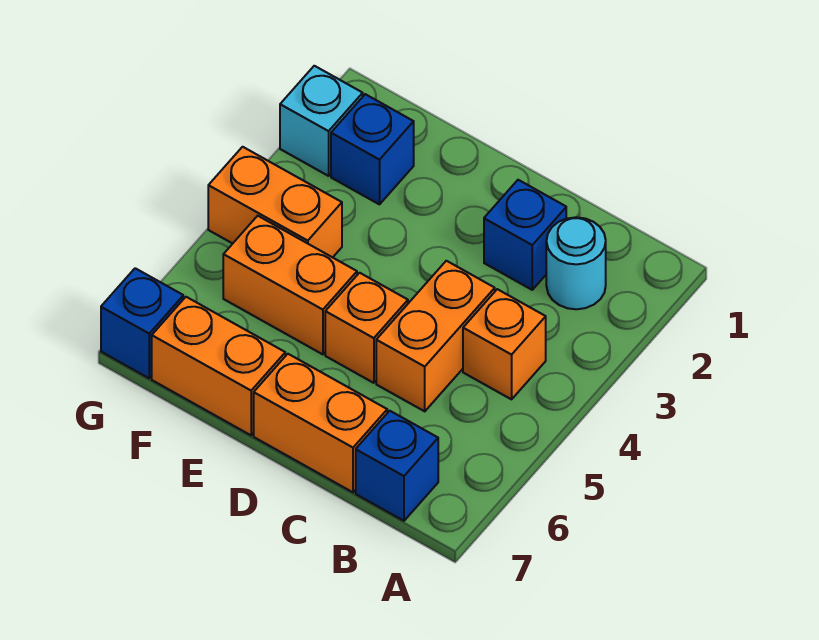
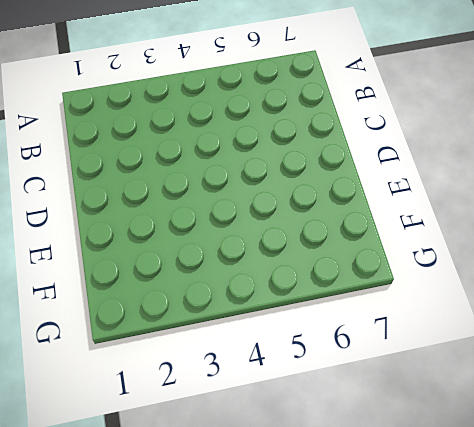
none -> cyan round brick B2 level 1
none -> orange brick B4 level 1
none -> blue brick B7 level 1

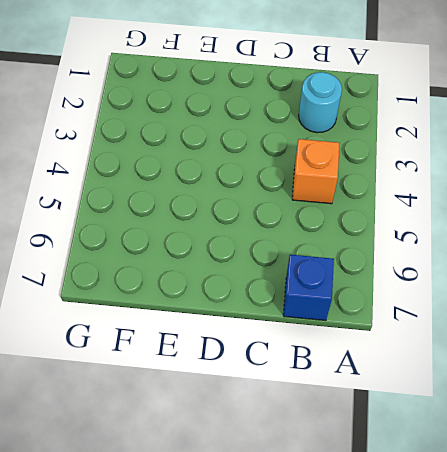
none -> blue brick C2 level 1
none -> orange brick C4:C5 level 1
none -> orange brick C7:D7 level 1

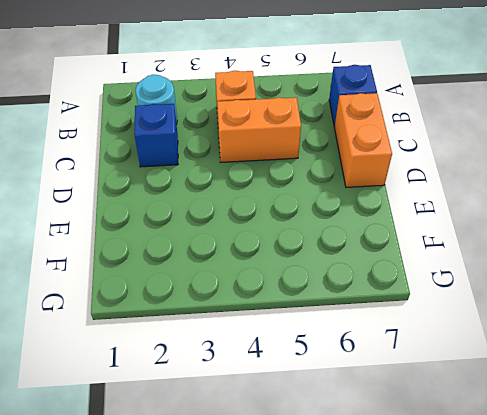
none -> orange brick D5 level 1
none -> orange brick E5:F5 level 1
none -> orange brick E7:F7 level 1

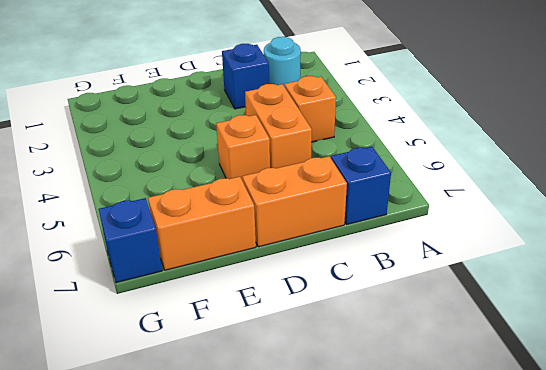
none -> orange brick E5:F5 level 1
none -> blue brick F2 level 1
none -> orange brick F4:G4 level 1

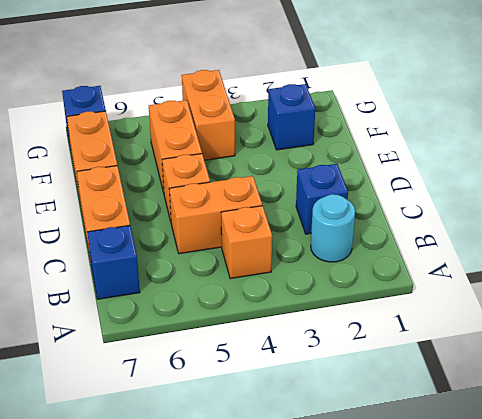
none -> cyan brick G2 level 1

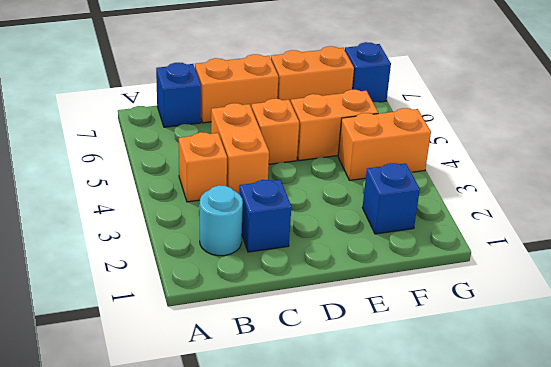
none -> cyan brick G2 level 1

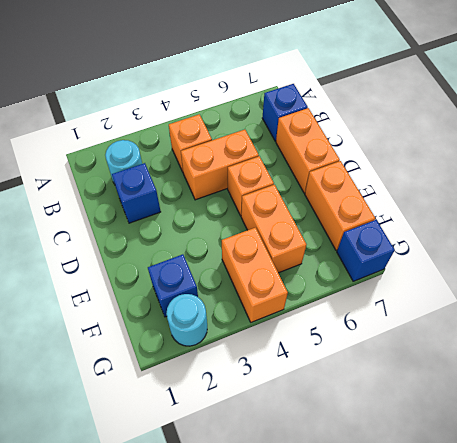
cyan round brick G2 level 1 -> cyan brick G2 level 1

